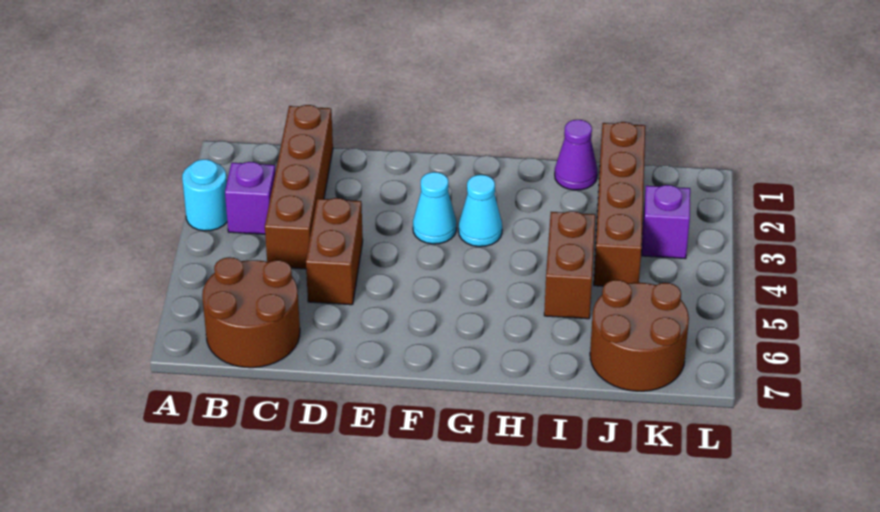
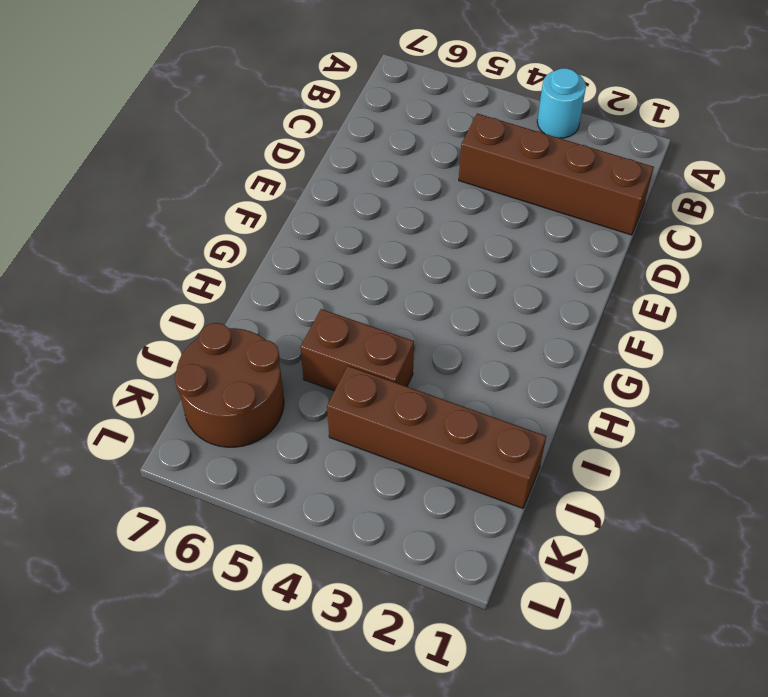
none -> purple brick B3 level 1
none -> brown round brick B6:C7 level 1
none -> brown brick D4:D5 level 1

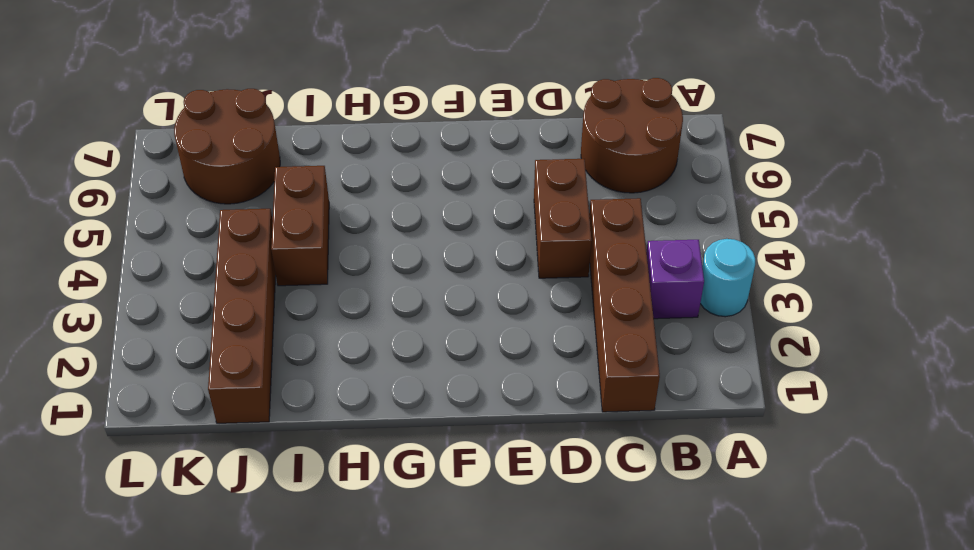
none -> cyan cone F3 level 1
none -> cyan cone G3 level 1
none -> purple cone I1 level 1

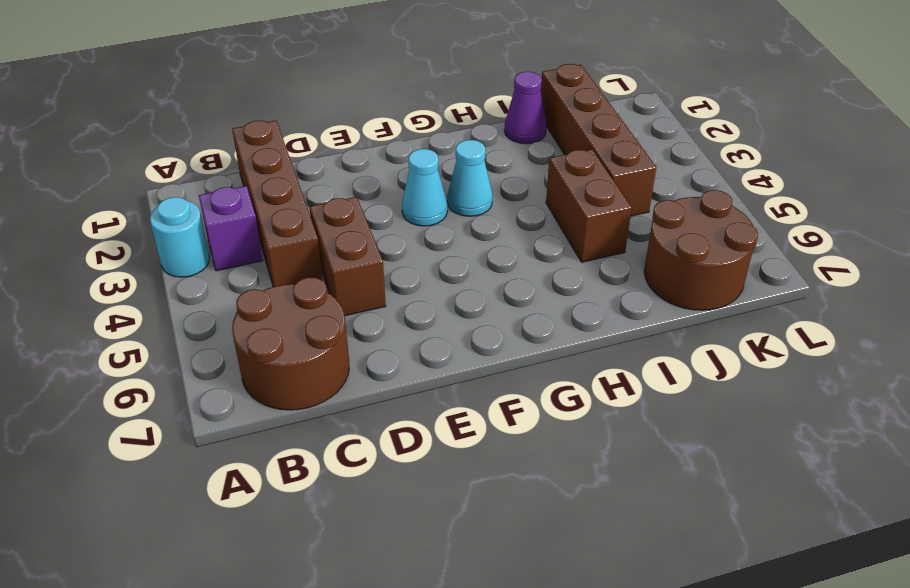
none -> purple brick K3 level 1

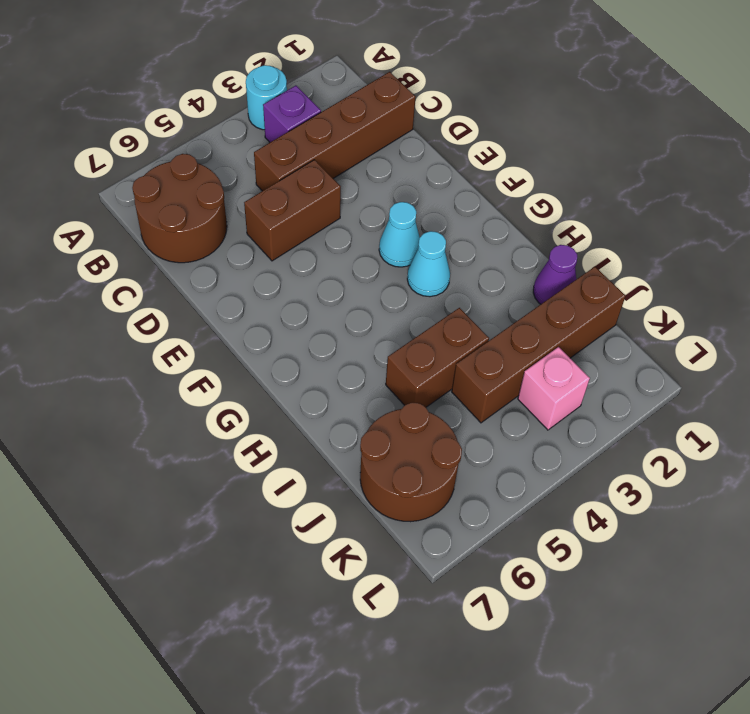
pink brick K3 level 1 -> purple brick K3 level 1

